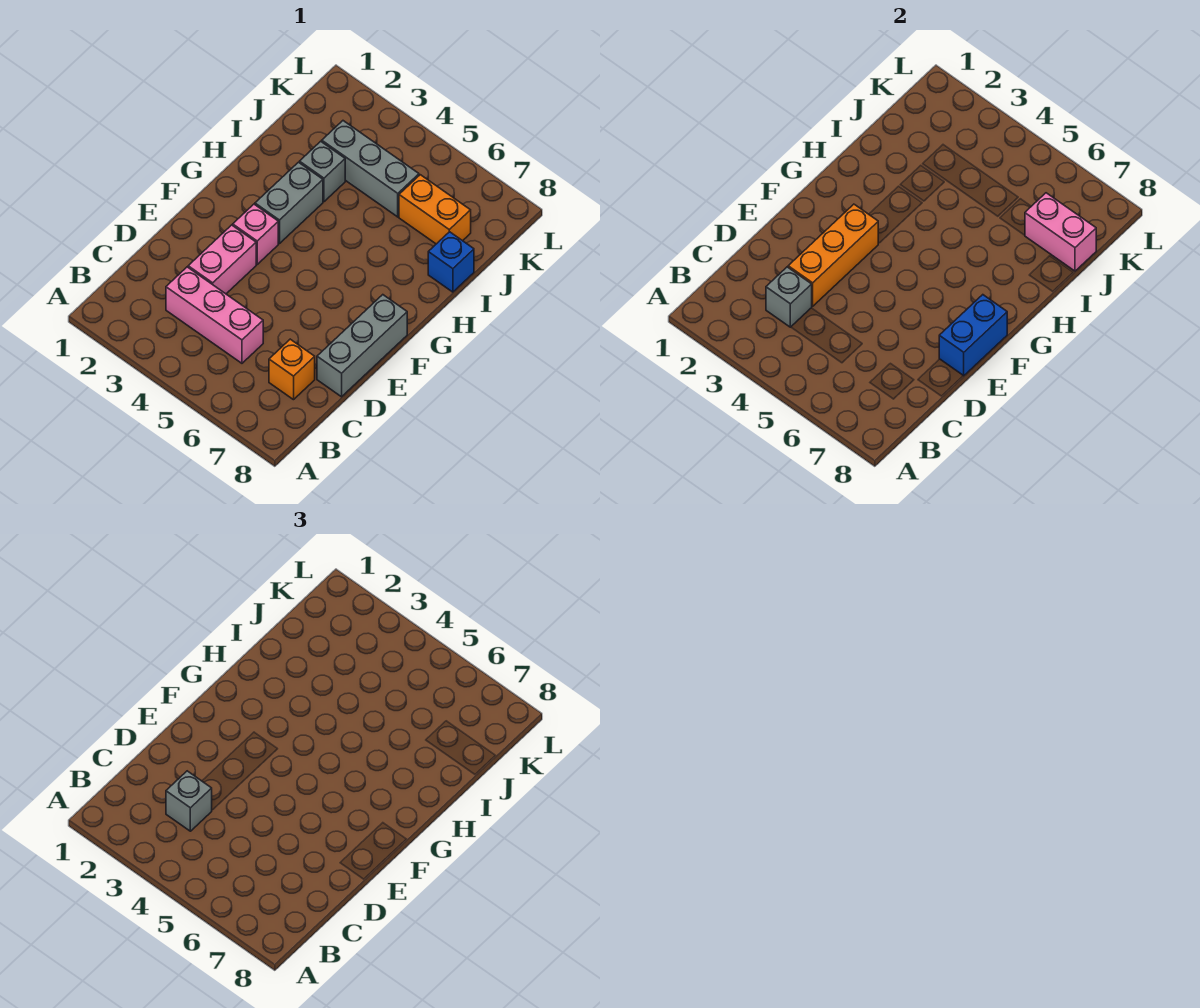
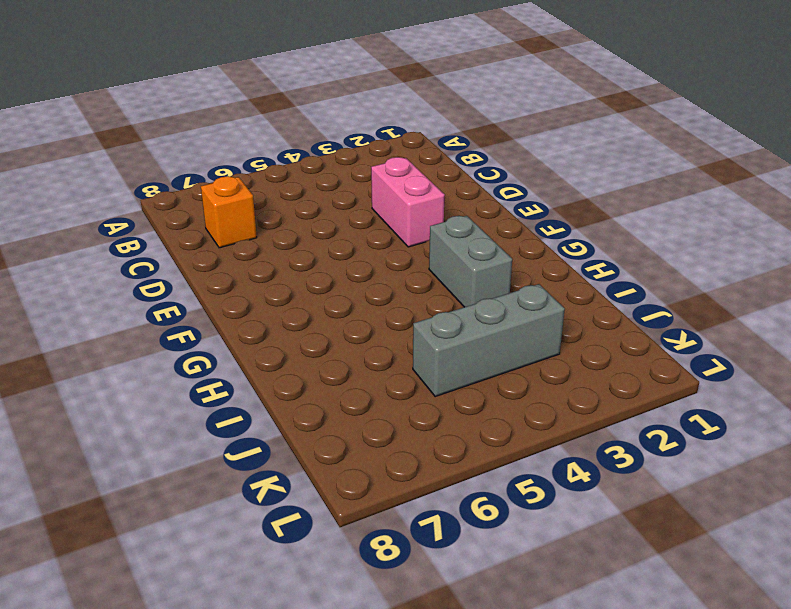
none -> pink brick C3:C5 level 1
none -> grey brick D8:F8 level 1
none -> pink brick F3 level 1

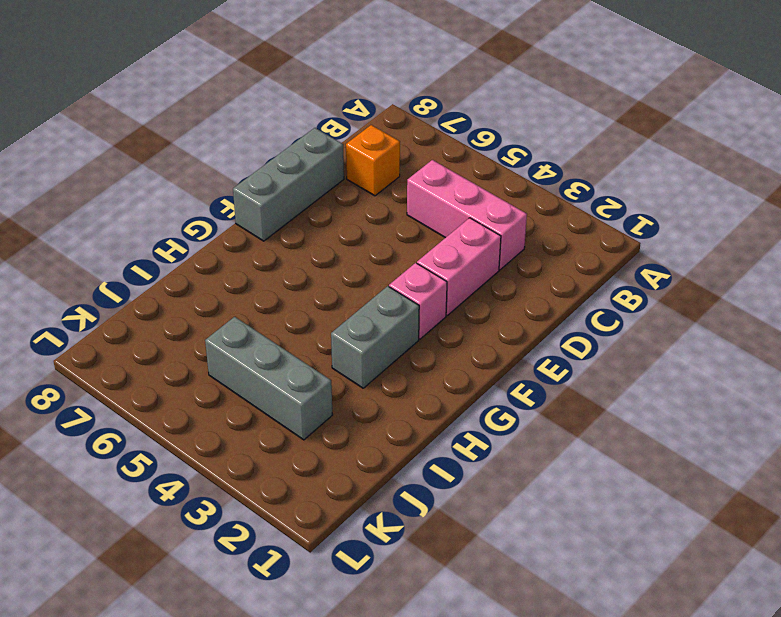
none -> grey brick I3 level 1
none -> blue brick I8 level 1
none -> orange brick J6:J7 level 1

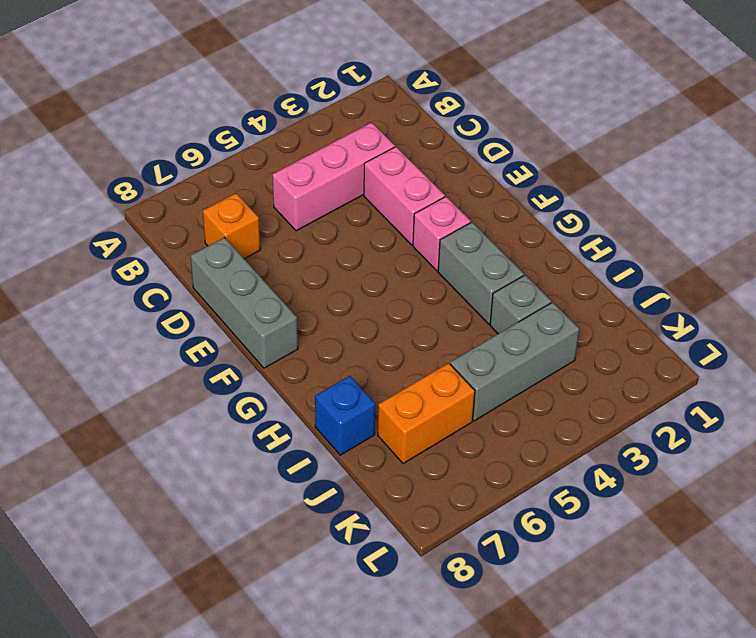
none -> grey brick C3 level 2
none -> orange brick D3:F3 level 2
none -> blue brick E8:F8 level 2

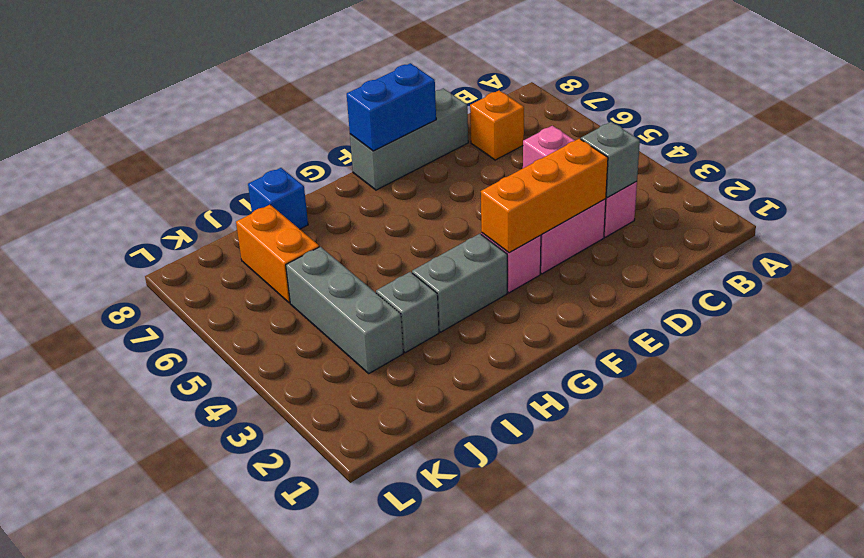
none -> pink brick J7:J8 level 2
none -> grey brick C3 level 3

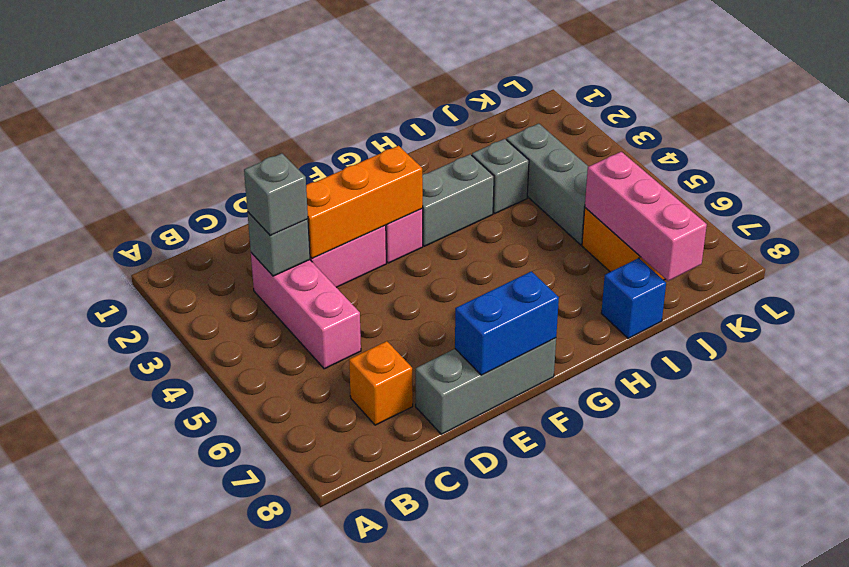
pink brick J6:J8 level 2 -> pink brick J7:J8 level 2

